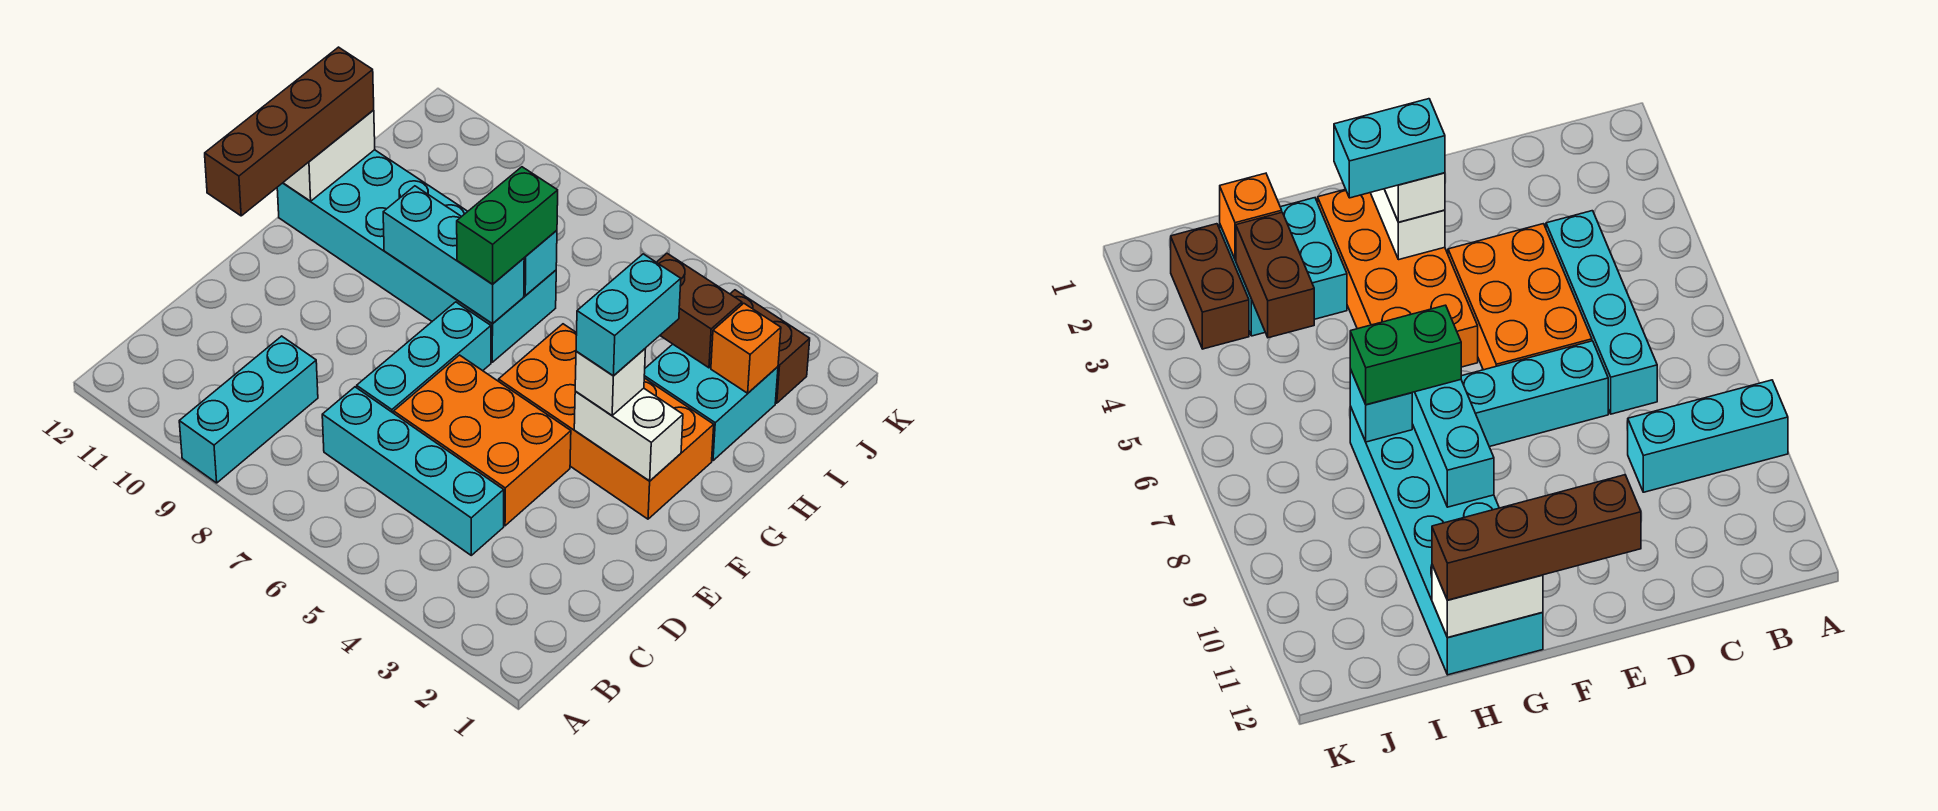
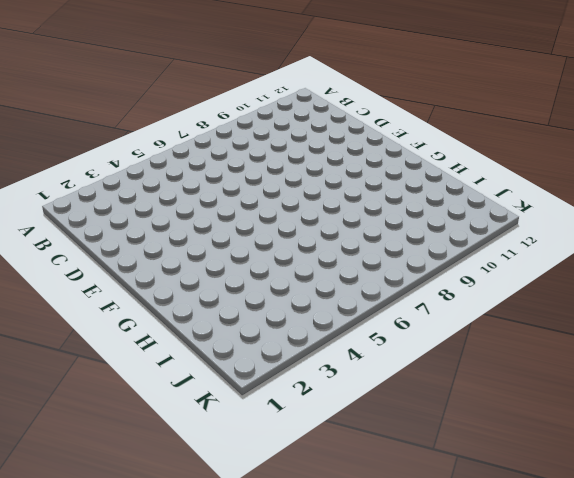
none -> cyan brick A9:C9 level 1
none -> cyan brick C4:C7 level 1
none -> orange brick D4:E6 level 1

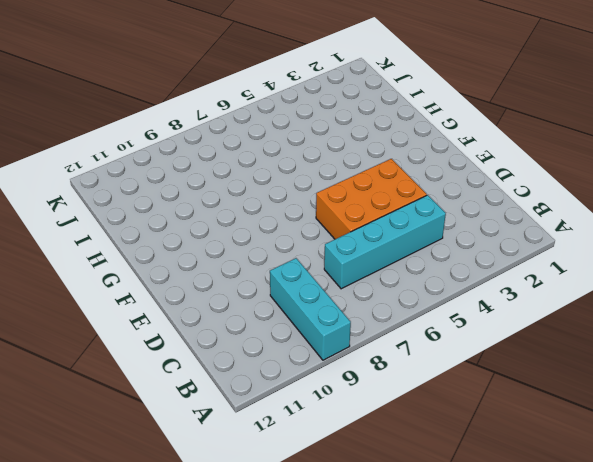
none -> cyan brick D7:F7 level 1
none -> orange brick F2:G5 level 1
none -> cyan brick G7:H12 level 1

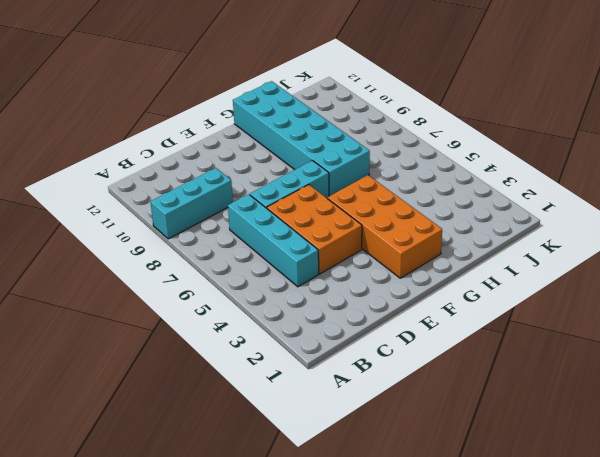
none -> cyan brick H2:I3 level 1
none -> brown brick J2:J3 level 1
none -> white brick F2:F3 level 2

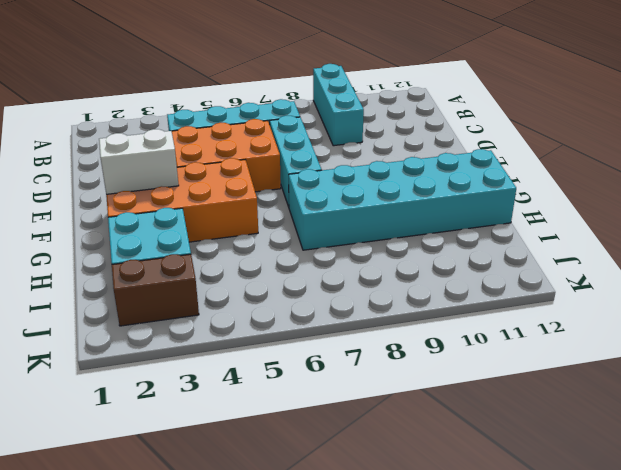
none -> cyan brick G7:G9 level 2
none -> white brick G12:H12 level 2
none -> cyan brick H7 level 2

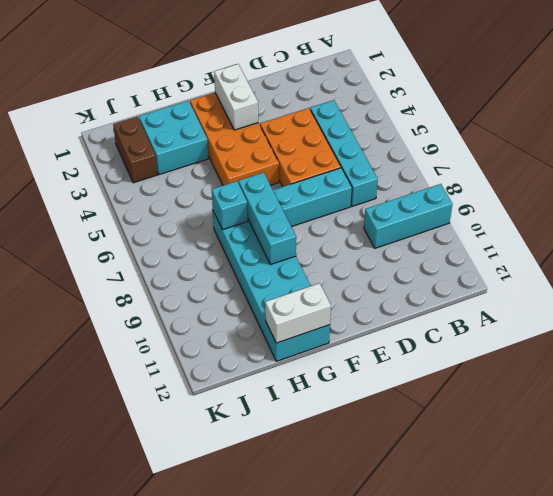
none -> orange brick I2 level 2
none -> brown brick I3:I4 level 2
none -> brown brick E12:H12 level 3

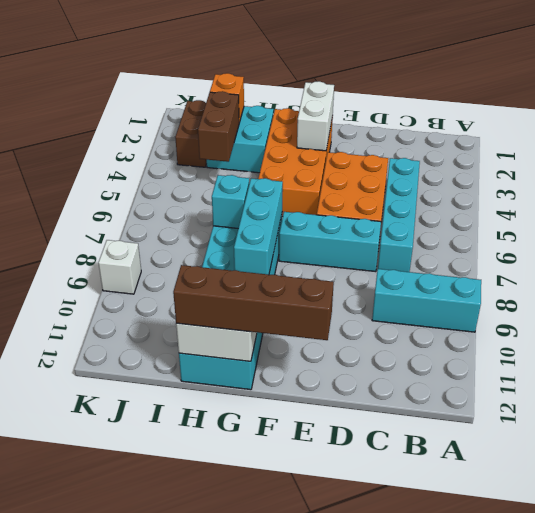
white brick K9 level 1 -> white brick F3 level 3
none -> green brick G7:H7 level 3
none -> cyan brick F3:G3 level 4

